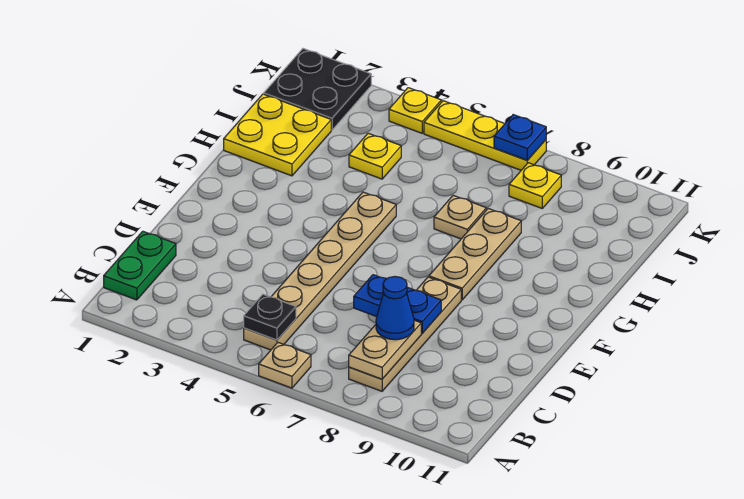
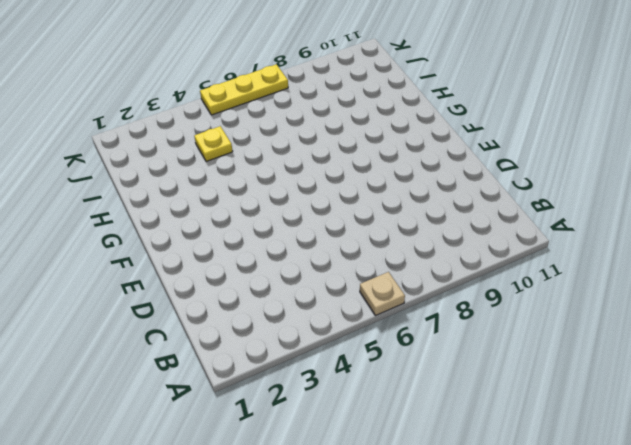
none -> green plate B1:C1 level 1
none -> tan plate B5:G5 level 1
none -> tan plate B8:E8 level 1

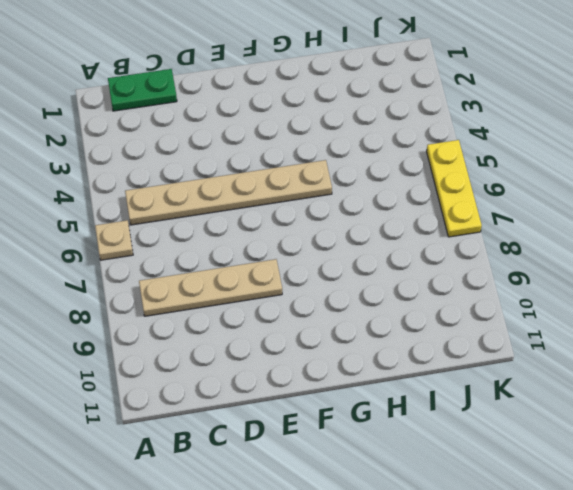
none -> tan plate F8:H8 level 1
none -> yellow plate H1:I2 level 1
none -> tan plate H7 level 1

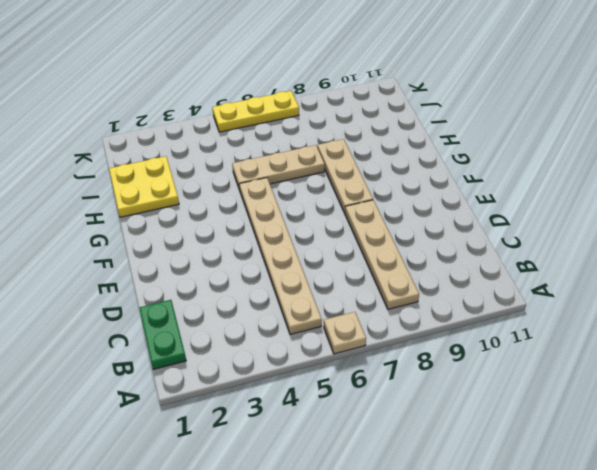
tan plate H5:H7 level 1 -> tan plate H7 level 1
none -> yellow plate I4 level 1
none -> black plate J1:K2 level 1
none -> yellow plate J8 level 1

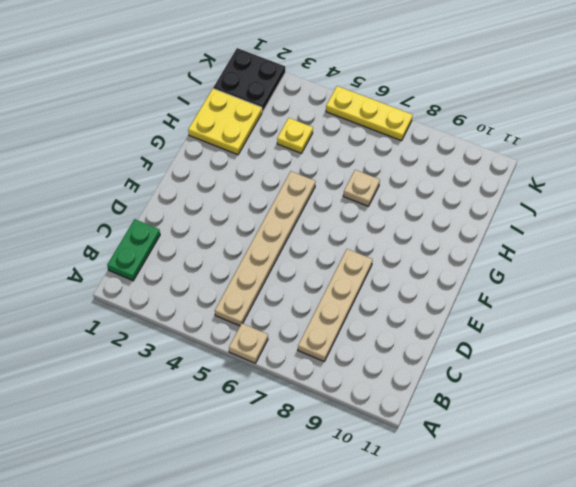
none -> tan plate F8:H8 level 1
none -> yellow plate J8 level 1
none -> yellow plate K4 level 1

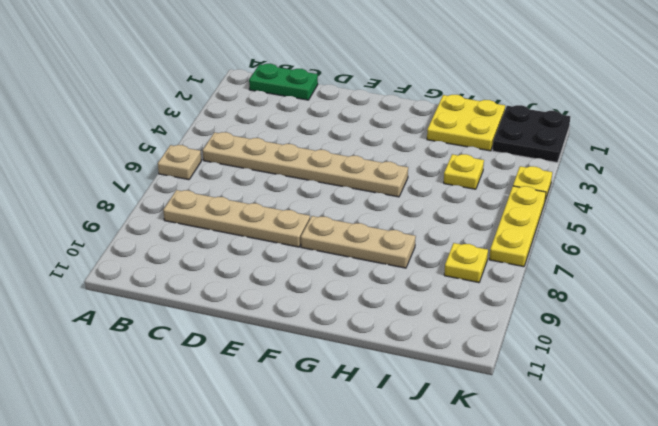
none -> tan plate H7 level 1
none -> black plate B5 level 2
none -> tan plate B8:C8 level 2

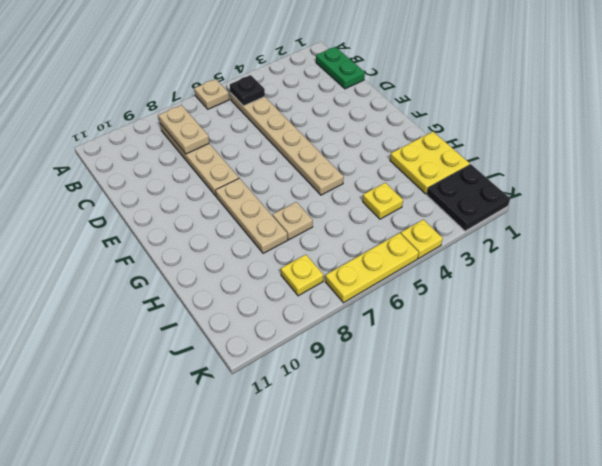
none -> blue plate D7:D8 level 2
none -> blue plate K7 level 2
none -> blue cone C8 level 3

